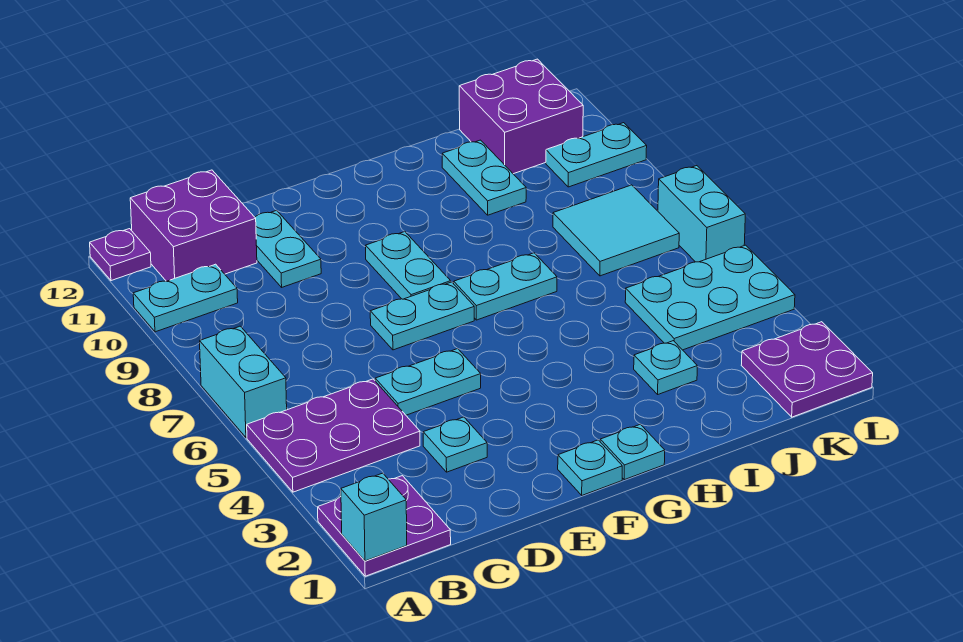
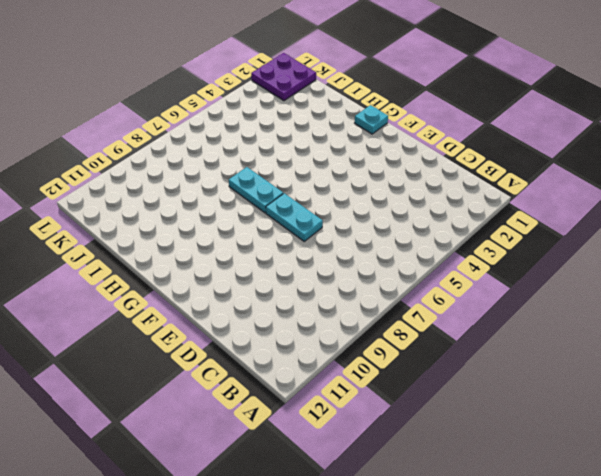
none -> purple plate A1:B2 level 1
none -> purple plate A4:C5 level 1
none -> cyan brick A6:A7 level 1

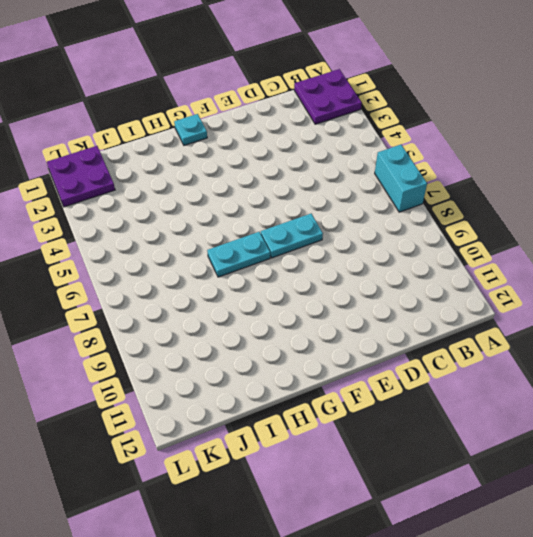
none -> purple plate A4:C5 level 1
none -> cyan plate A10:B10 level 1
none -> purple plate A12 level 1

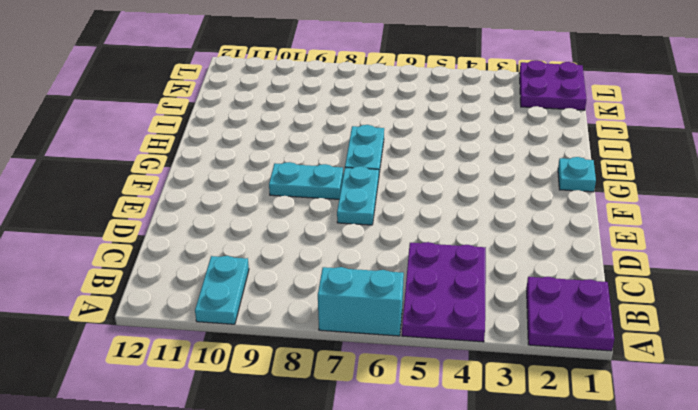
none -> purple plate A12 level 1
none -> purple brick B11:C12 level 1
none -> cyan plate D3 level 1

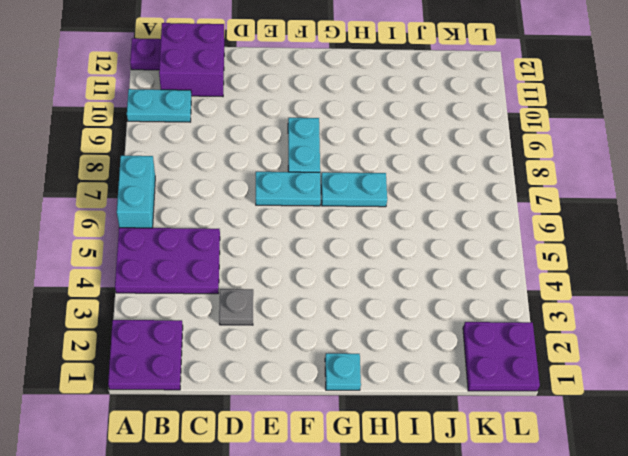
grey plate D3 level 1 -> cyan plate D3 level 1
none -> cyan plate D5:E5 level 1
none -> cyan plate D10:D11 level 1
none -> cyan plate F1 level 1

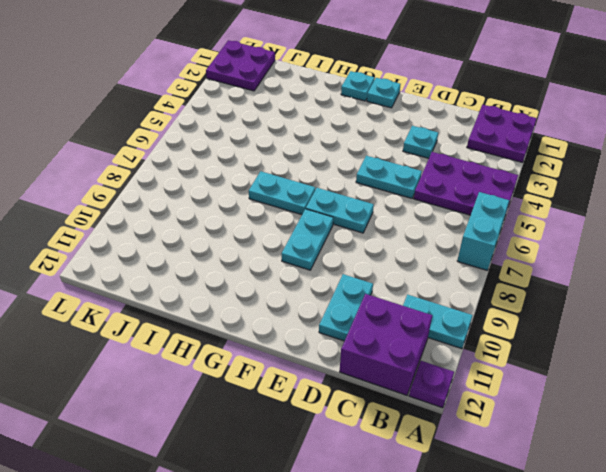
none -> cyan plate I3 level 1
none -> cyan plate I10:I11 level 1
none -> cyan plate J4:L5 level 1

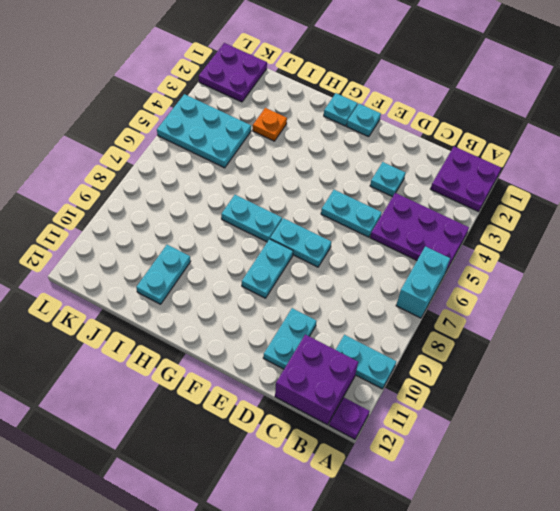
orange plate I3 level 1 -> cyan plate I3 level 1
none -> cyan tile J7:K8 level 1
none -> purple brick J11:K12 level 1
none -> cyan plate K10:L10 level 1

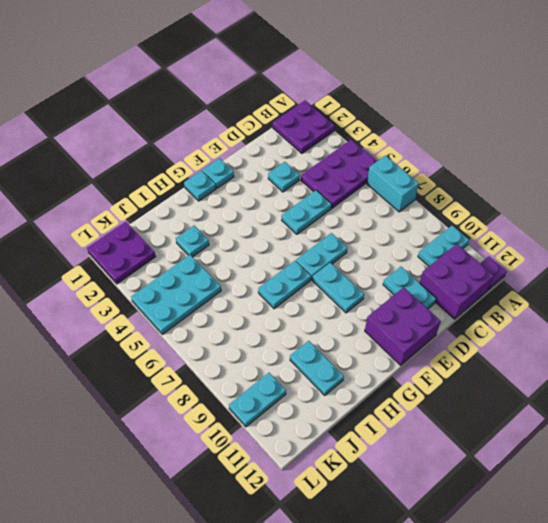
purple brick E11:F12 level 1 -> purple brick J11:K12 level 1
none -> cyan tile J7:K8 level 1
none -> cyan brick L6:L7 level 1
none -> cyan brick A1 level 2

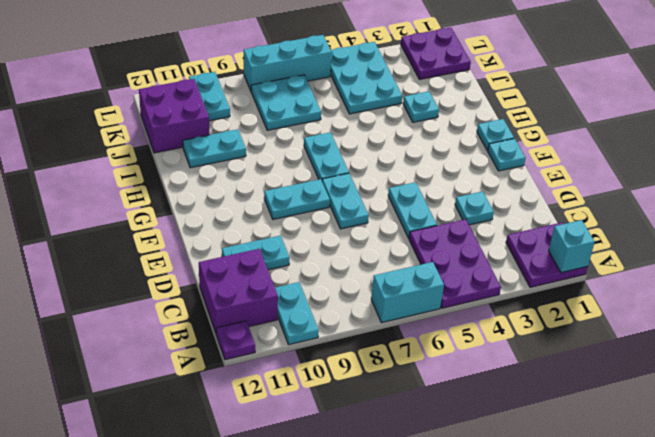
cyan plate J7:K8 level 1 -> cyan tile J7:K8 level 1
cyan brick L6:L8 level 1 -> cyan brick L6:L7 level 1

